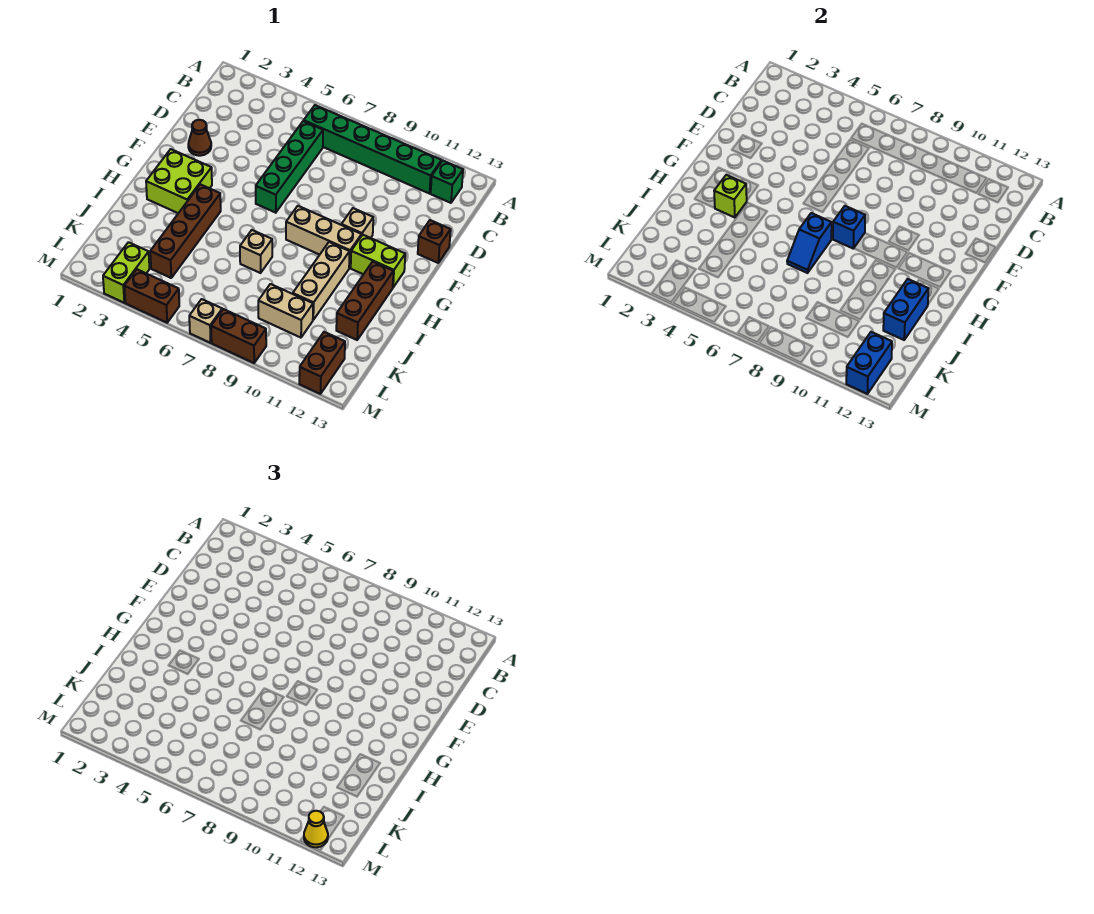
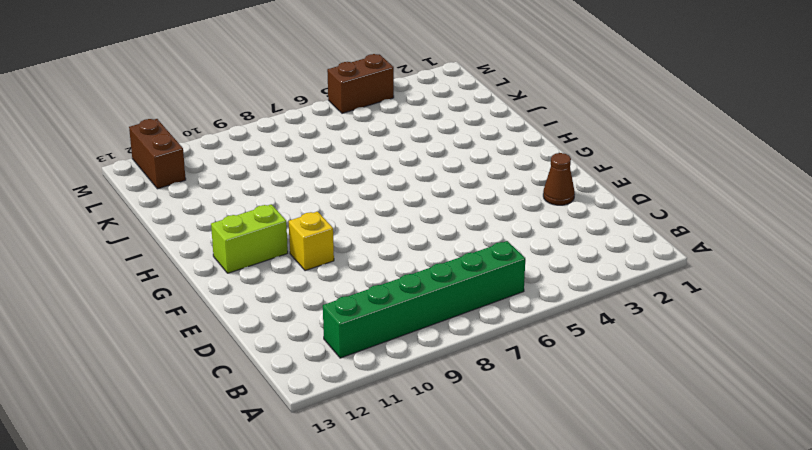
yellow brick F10 level 1 -> tan brick F10 level 1
none -> green brick B12 level 1
none -> green brick C6:F6 level 1
none -> brown brick E13 level 1

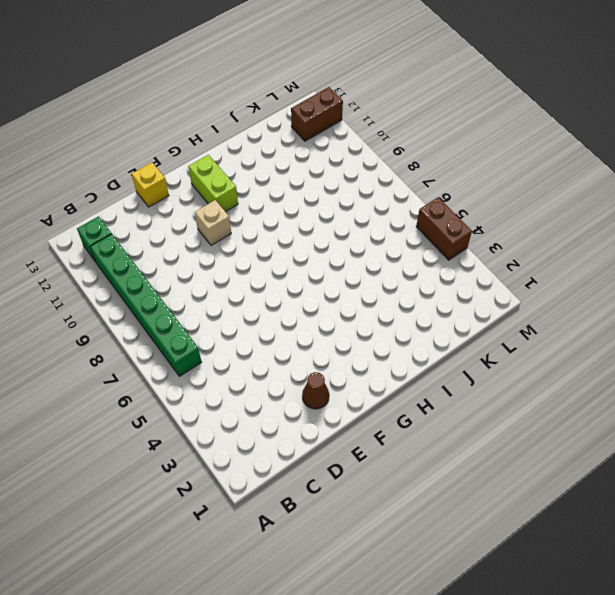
yellow brick E13 level 1 -> brown brick E13 level 1
none -> green brick C6:F6 level 1
none -> lime brick G2:H3 level 1
none -> tan brick G8:G10 level 1

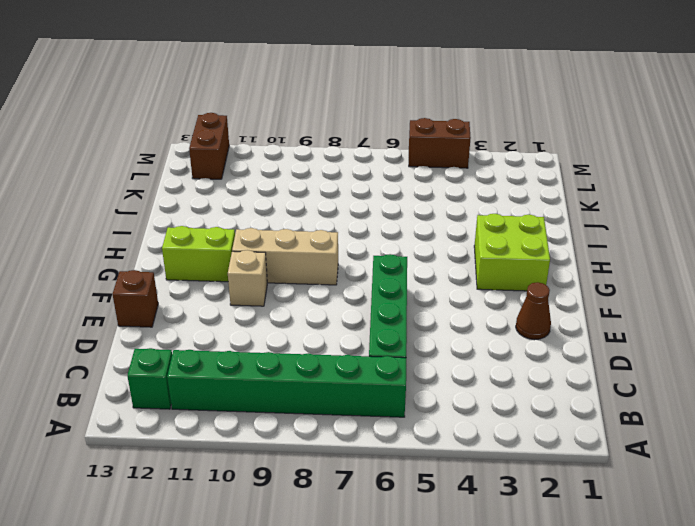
none -> brown brick H4:K4 level 1
none -> tan brick H10:J10 level 1
none -> brown brick H12:J12 level 1

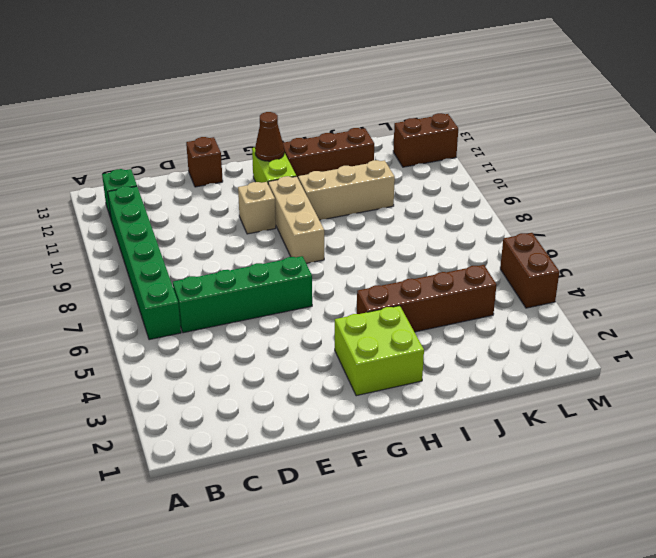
brown cone G12 level 2 -> brown cone E2 level 1
none -> tan brick I7 level 1
none -> tan brick K9:K10 level 1
none -> lime brick L3:M3 level 1

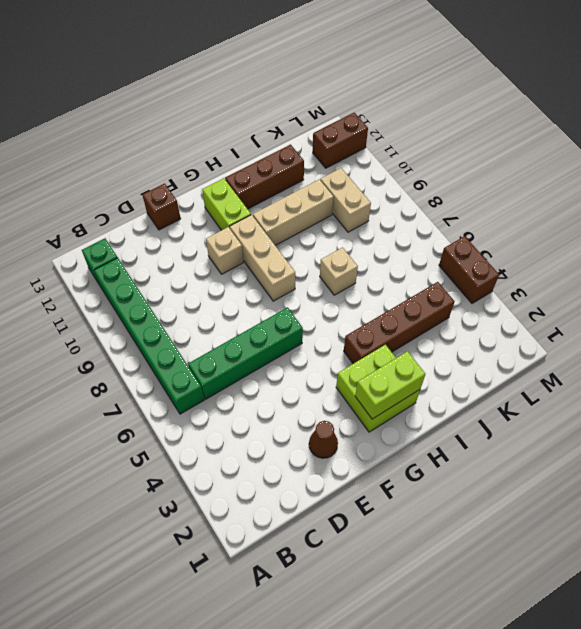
lime brick G2:H2 level 2 -> lime brick L3:M3 level 1
none -> tan brick M7 level 1
none -> brown brick M8:M9 level 1
none -> blue brick G8 level 2

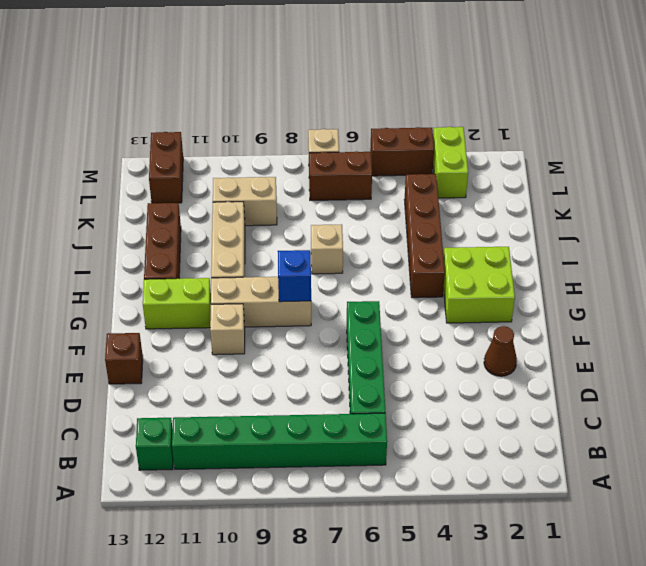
brown brick L6:L7 level 1 -> brown brick M8:M9 level 1
none -> lime brick H3 level 2
none -> blue slope H7:I7 level 2 top H
none -> blue brick I12:J12 level 2

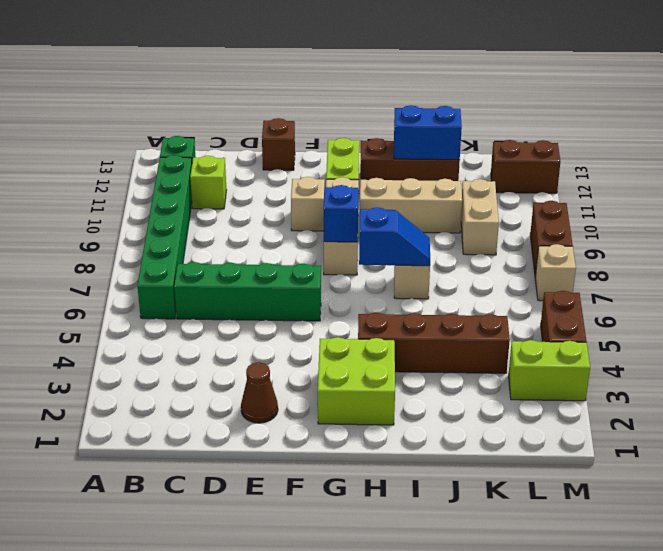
lime brick C11 level 1 -> lime brick H3 level 2
none -> blue brick L12:M12 level 2
none -> yellow cone M12 level 3

